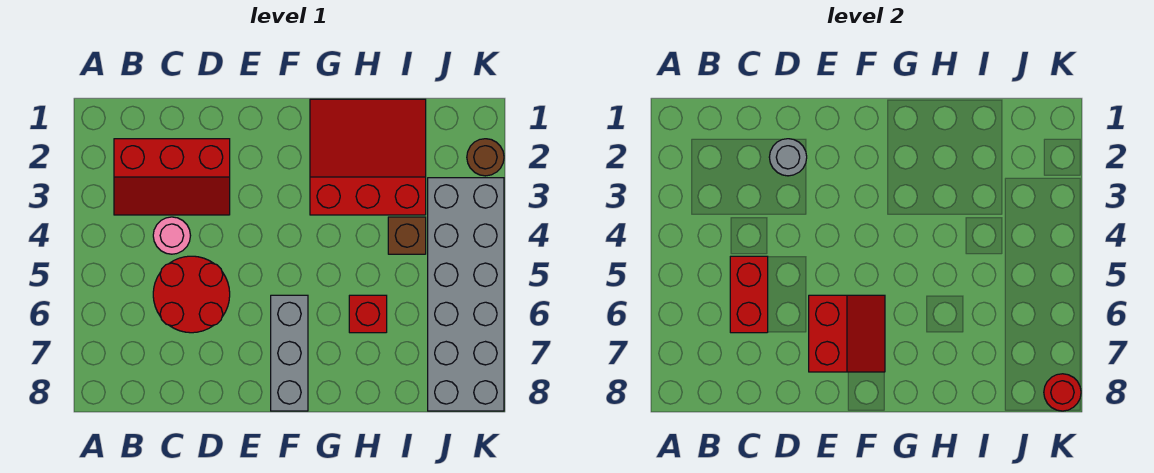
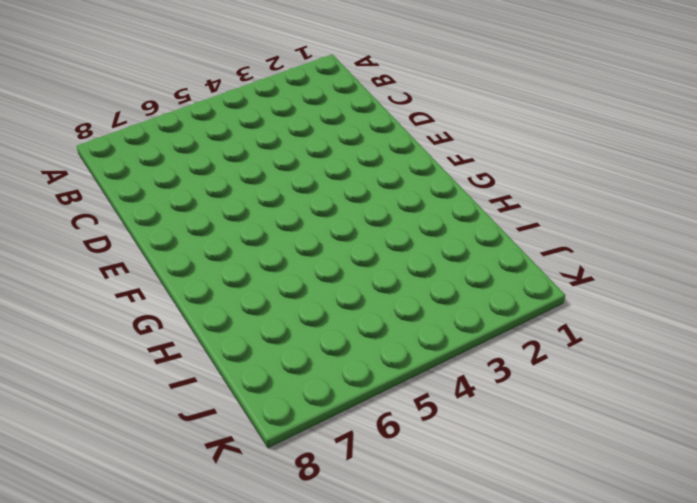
none -> red slope B2:D3 level 1 top 2
none -> pink round brick C4 level 1
none -> red round brick C5:D6 level 1

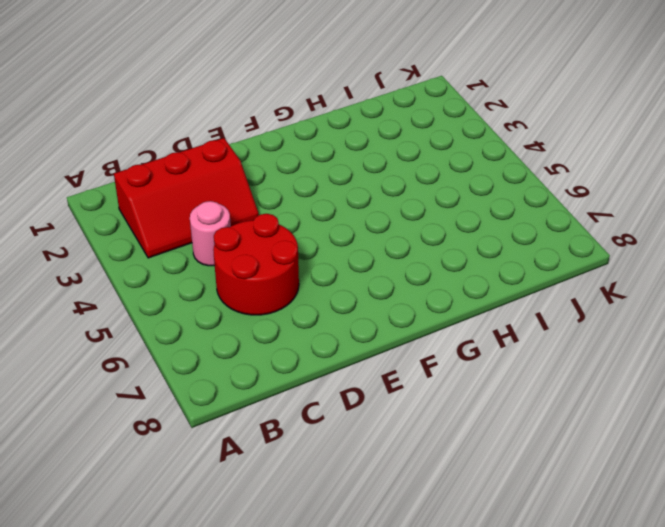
none -> grey brick F6:F8 level 1
none -> red slope G1:I3 level 1 top 3
none -> red brick H6 level 1

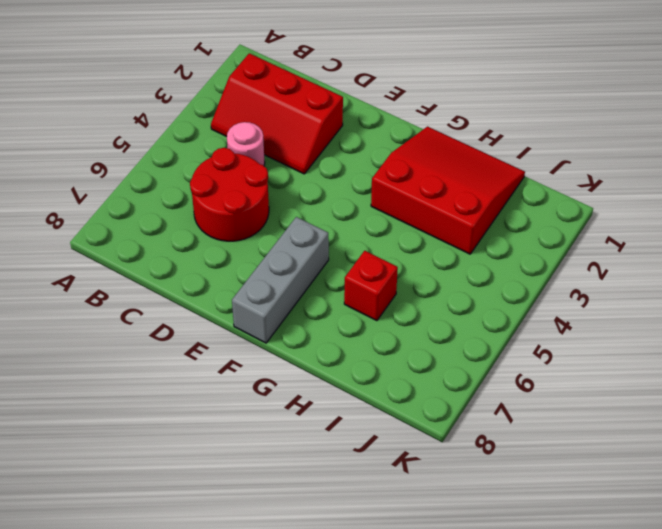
none -> brown brick I4 level 1
none -> grey brick J3:K8 level 1
none -> brown round brick K2 level 1

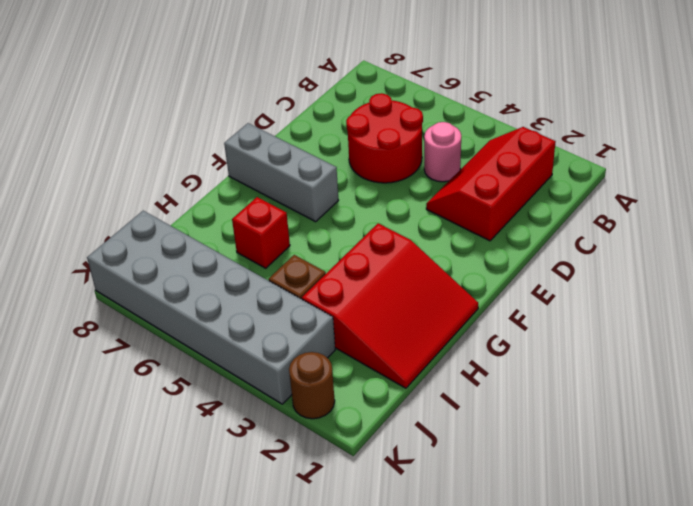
none -> red brick C5:C6 level 2
none -> grey round brick D2 level 2
none -> red slope E6:F7 level 2 top E

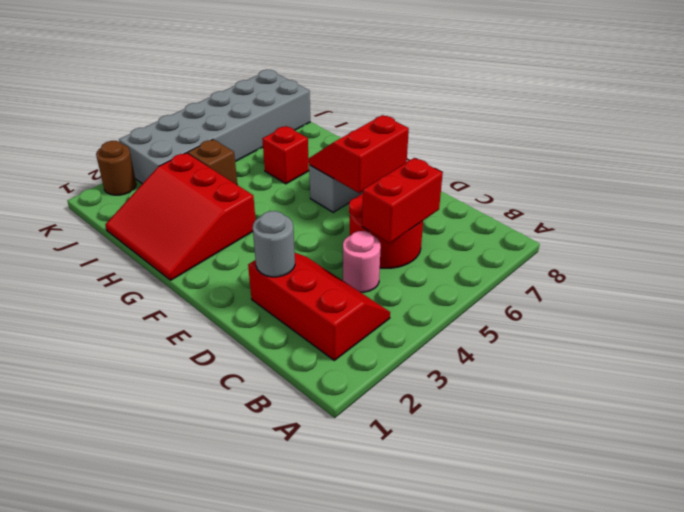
none -> red round brick K8 level 2

